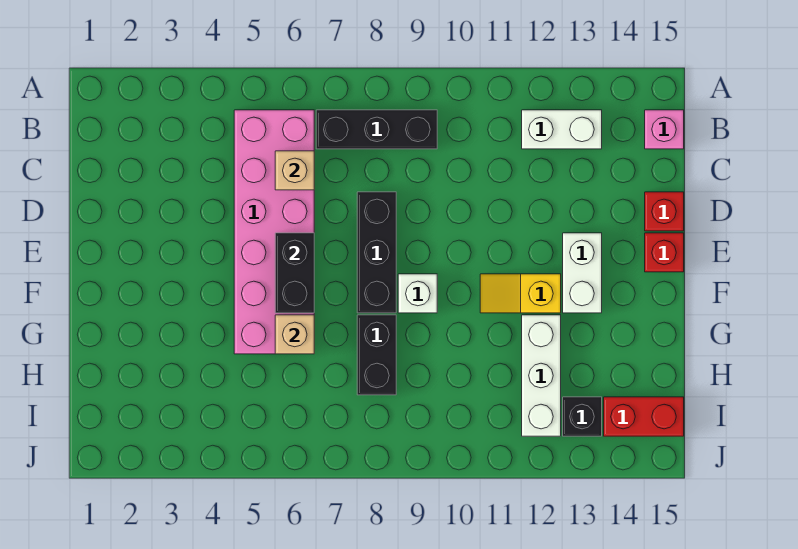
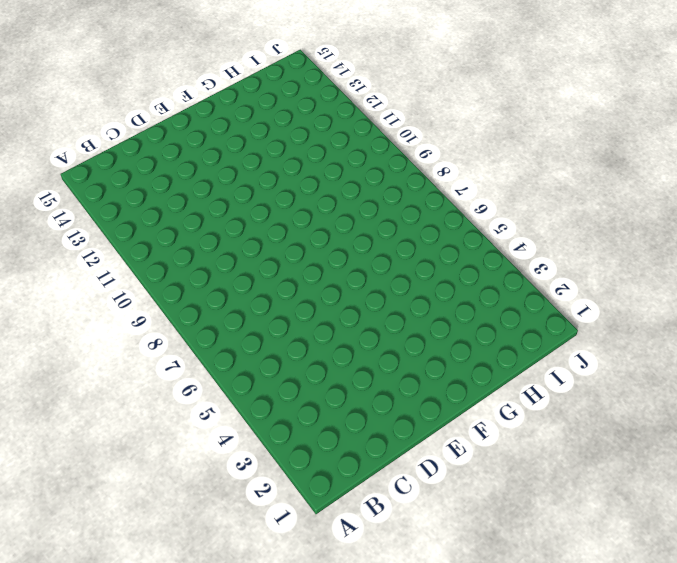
none -> pink brick B5:G6 level 1
none -> black brick B7:B9 level 1
none -> white brick B12:B13 level 1

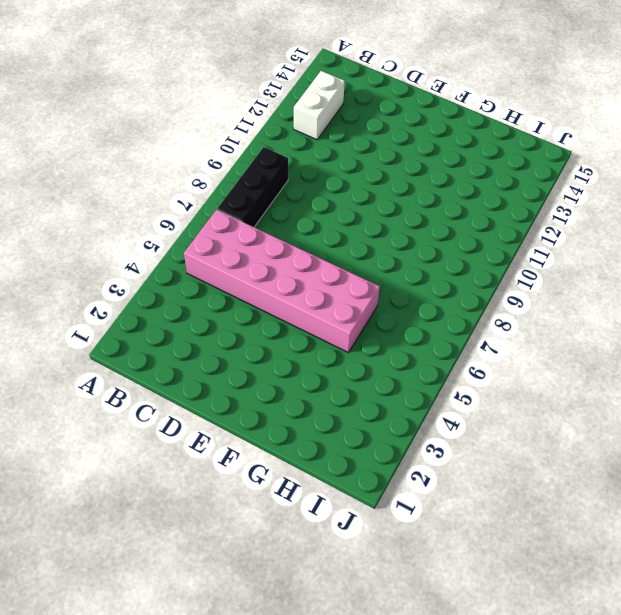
none -> pink brick B15 level 1
none -> black brick D8:F8 level 1
none -> red brick D15 level 1

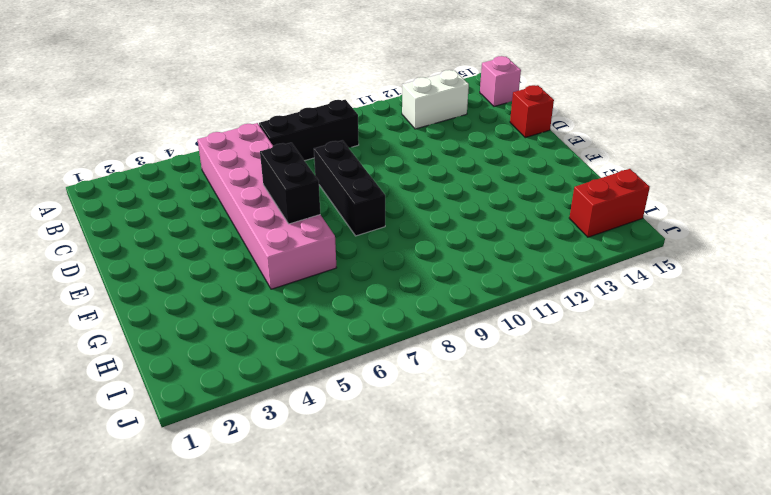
none -> white brick E13:F13 level 1
none -> red brick E15 level 1
none -> white brick F9 level 1

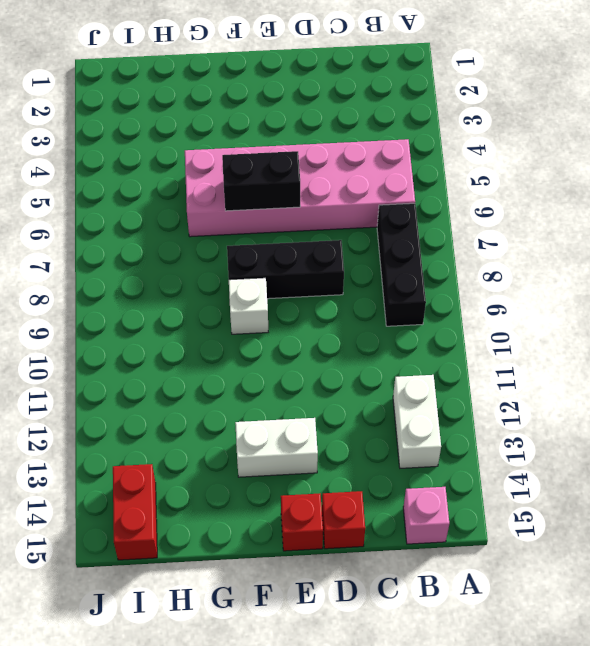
none -> yellow slope F11:F12 level 1 top 12
none -> black brick G8:H8 level 1
none -> white brick G12:I12 level 1

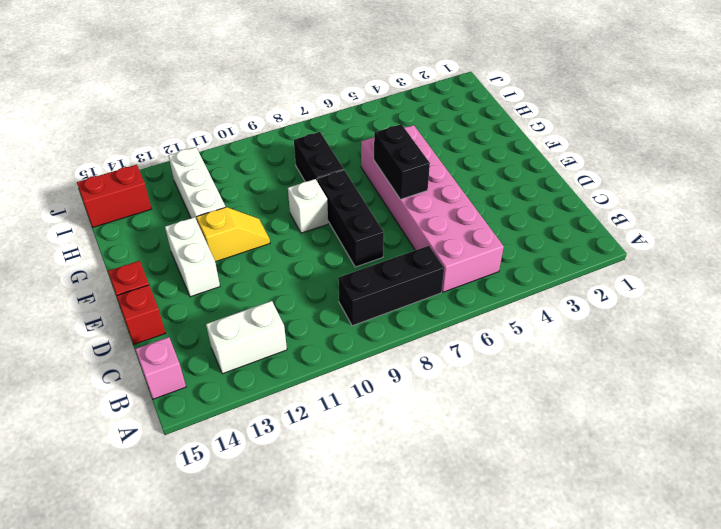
none -> black brick I13 level 1
none -> tan brick C6 level 2
none -> tan brick G6 level 2

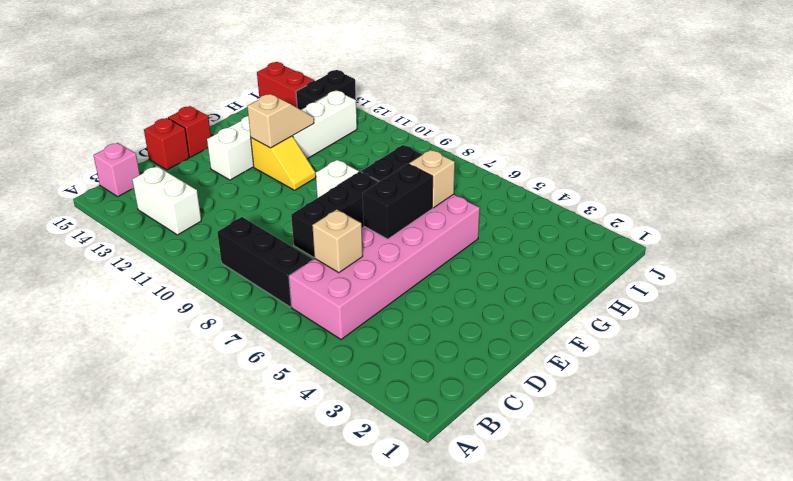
tan slope F12:G12 level 2 top F -> none
black brick I13:J13 level 1 -> black brick I13 level 1

